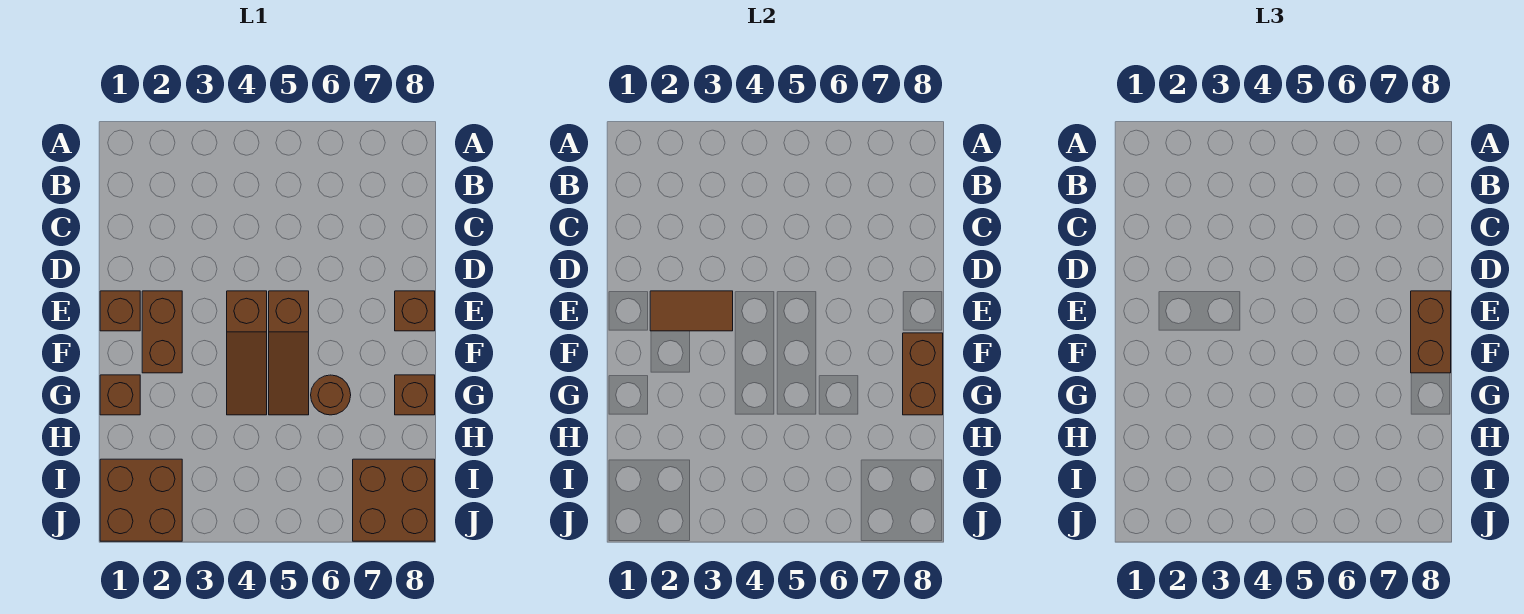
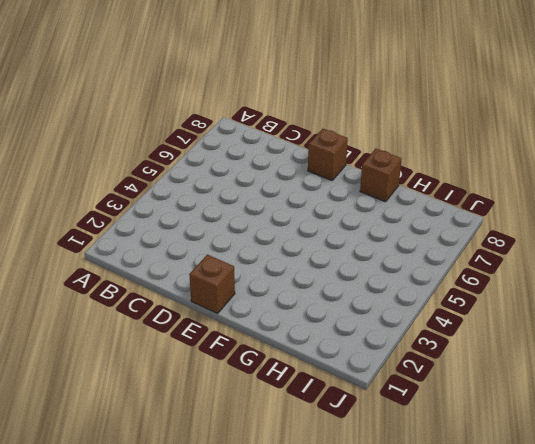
none -> brown brick E2:F2 level 1
none -> brown slope E4:G4 level 1 top E
none -> brown slope E5:G5 level 1 top E

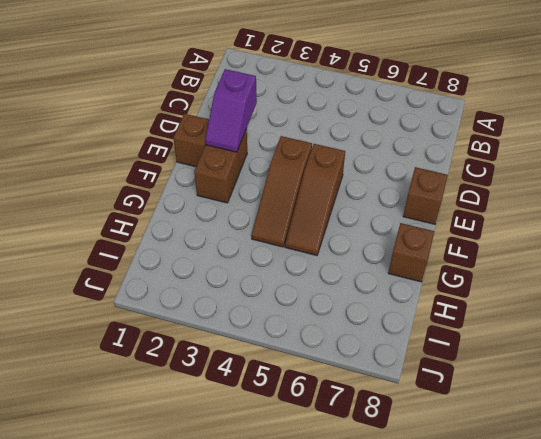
purple slope D2:E2 level 2 top D -> brown tile E2:E3 level 2
none -> brown brick G1 level 1
none -> brown round brick G6 level 1
none -> brown brick I1:J2 level 1

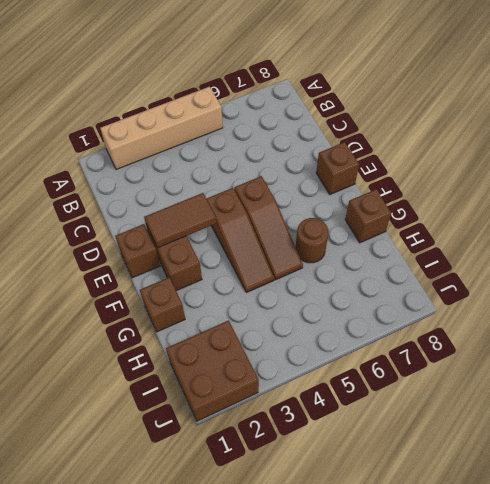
tan brick A2:A5 level 1 -> none
none -> brown brick I7:J8 level 1
none -> brown brick F8:G8 level 2
none -> brown brick E8:F8 level 3

